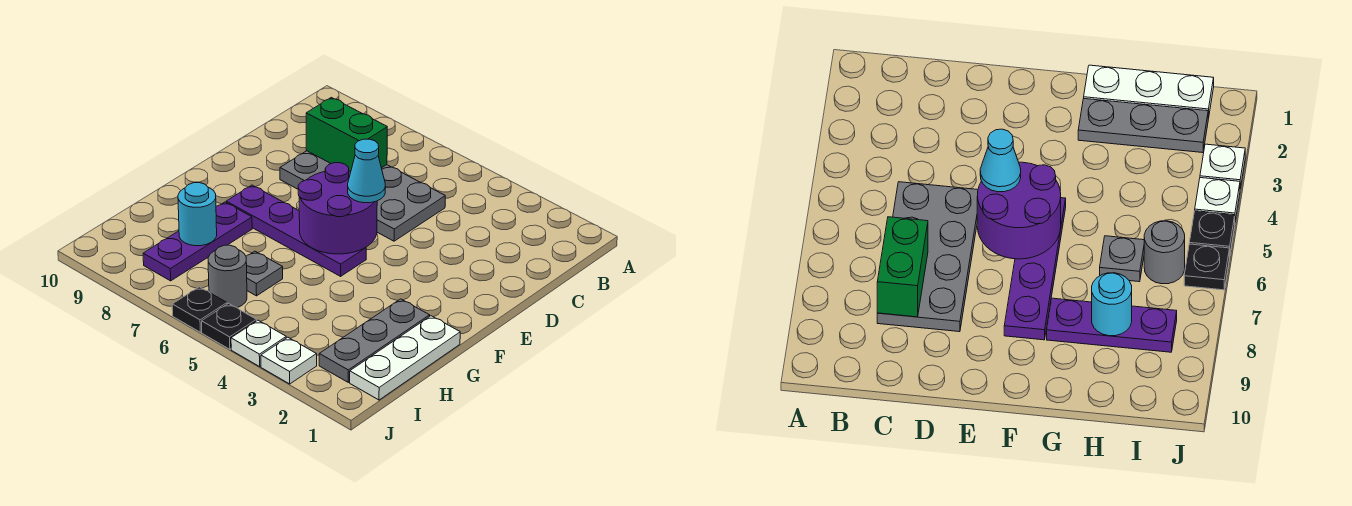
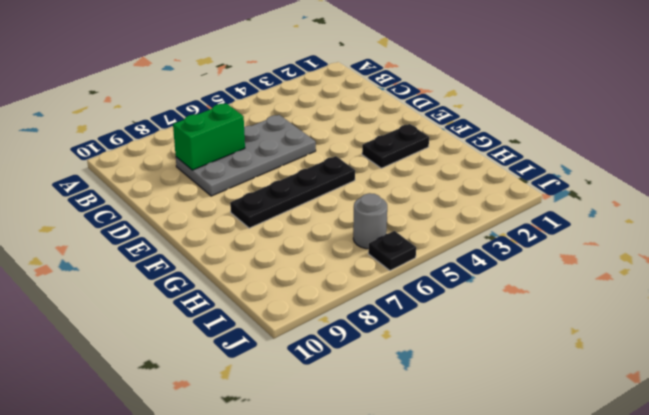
black plate F2:F3 level 1 -> none
black plate F5:F8 level 1 -> purple plate F5:F8 level 1
none -> white plate G1:I1 level 1
none -> grey plate G2:I2 level 1
none -> purple plate G8:I8 level 1

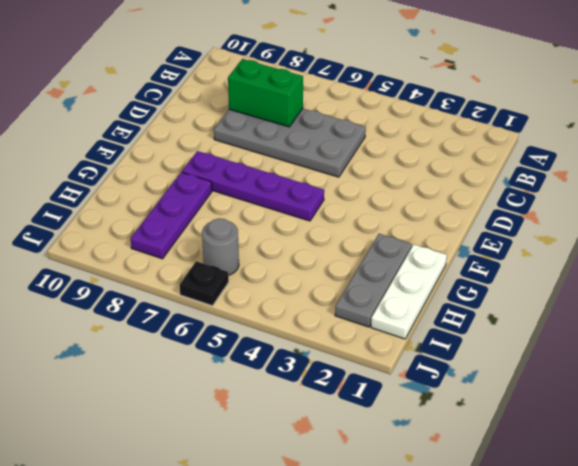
none -> grey plate H6 level 1
none -> white plate J3 level 1
none -> white plate J4 level 1

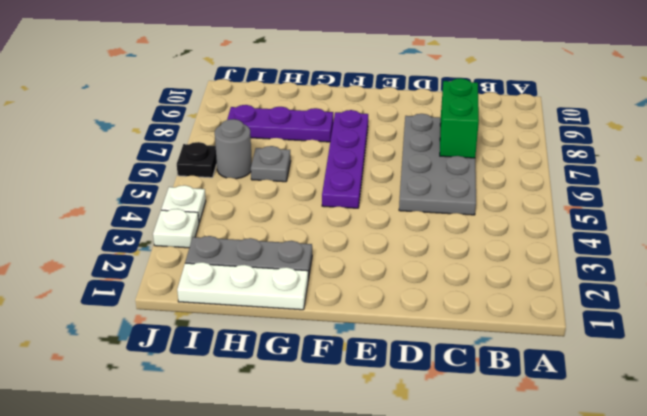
none -> black plate J5 level 1
none -> purple round brick E5:F6 level 2
none -> cyan round brick H8 level 2

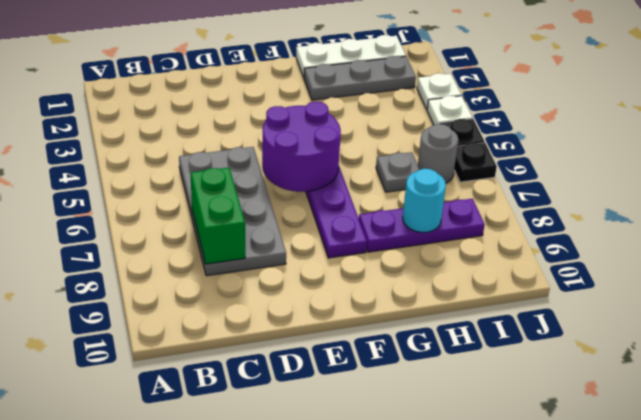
none -> cyan cone E5 level 3

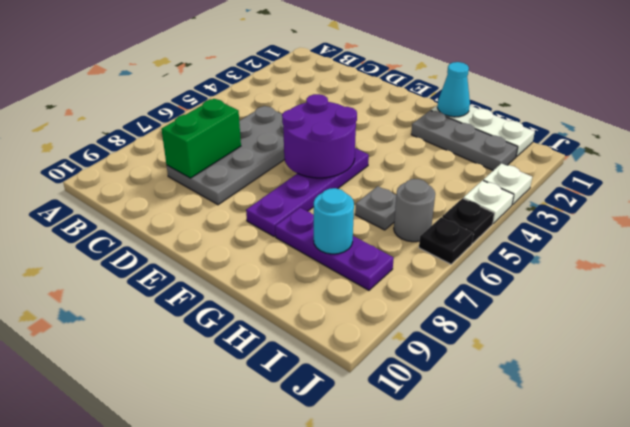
cyan cone G1 level 2 -> cyan cone E5 level 3

